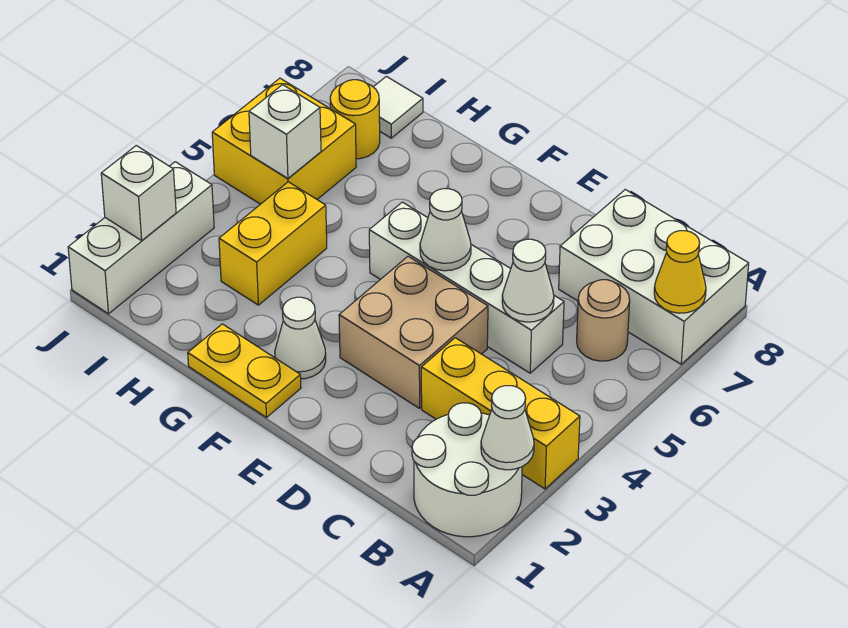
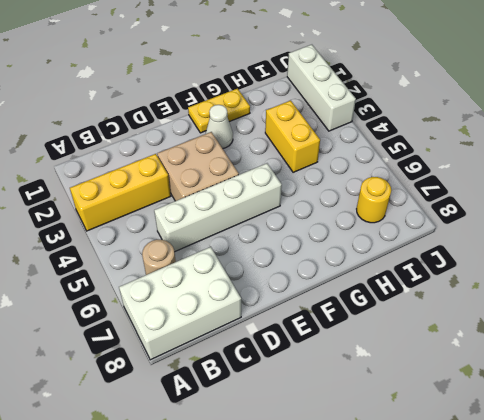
none -> white round brick A1:B2 level 1
none -> yellow brick I5:J6 level 1
none -> white tile I8 level 1

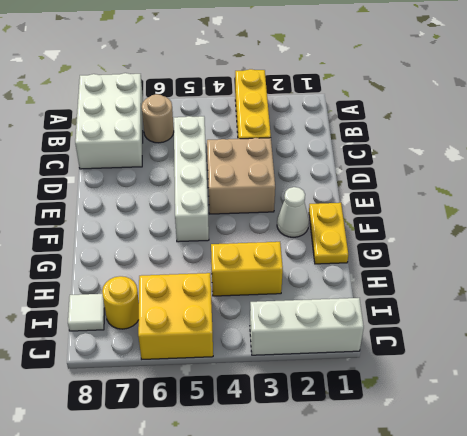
none -> white round brick A1:B2 level 1
none -> white cone A2 level 2
none -> yellow cone A7 level 2

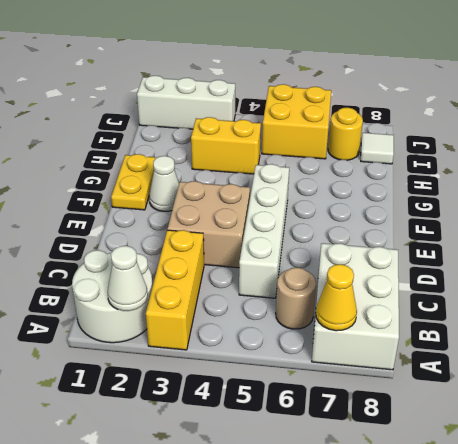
none -> white cone C5 level 2
none -> white cone E5 level 2
none -> white brick I5 level 2

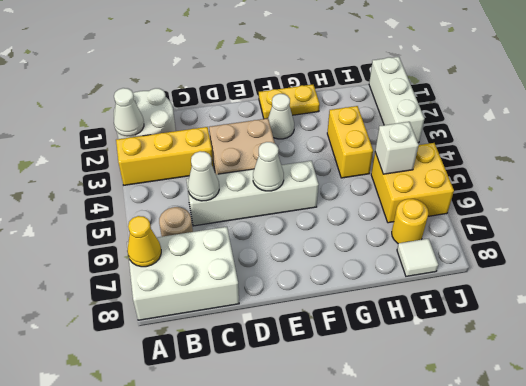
none -> white brick J2 level 2

